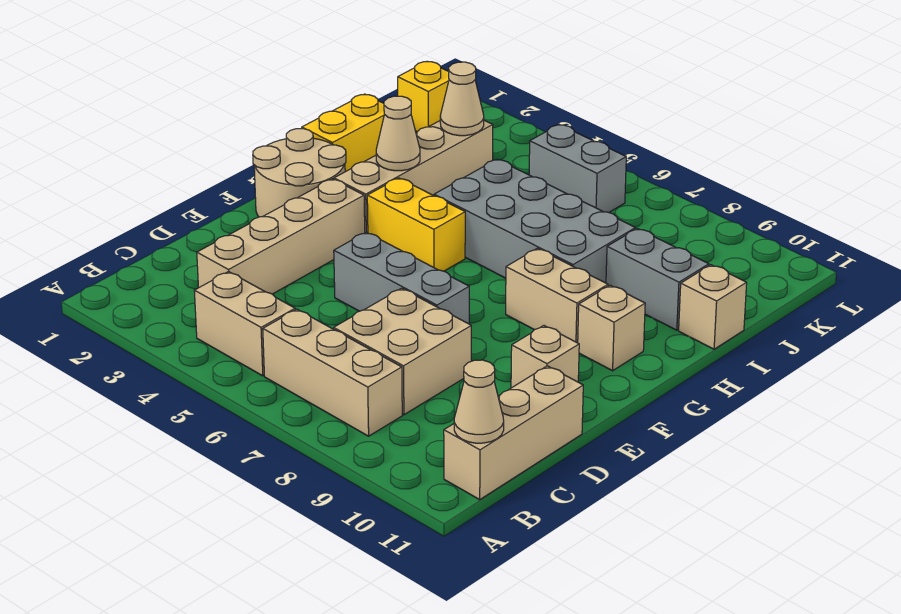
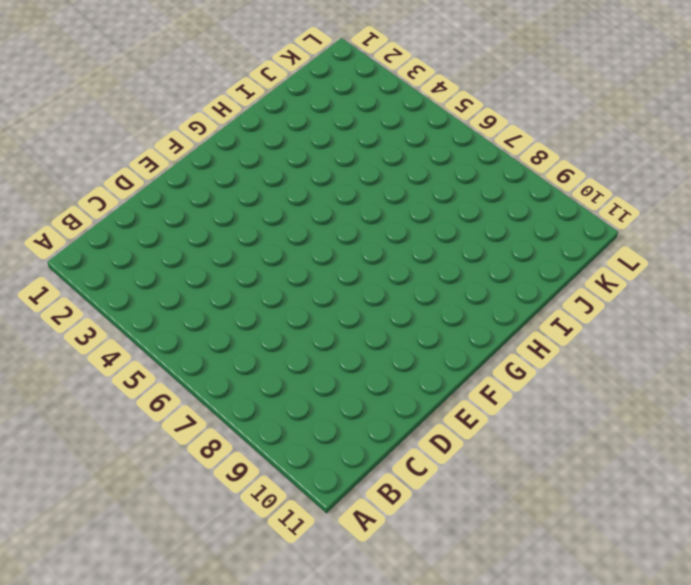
none -> tan brick B4:B5 level 1
none -> tan brick B6:B8 level 1
none -> tan brick B11:D11 level 1

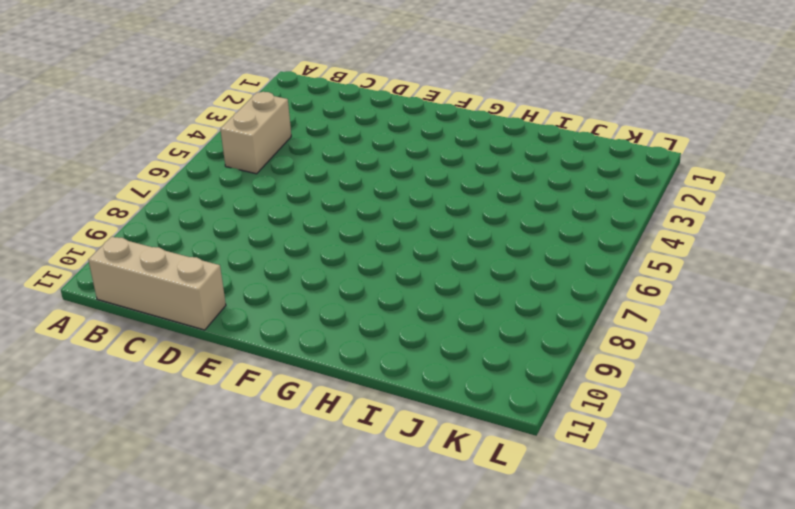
none -> tan brick B6:B8 level 1
none -> tan brick C3:F3 level 1
none -> tan brick C7:D8 level 1

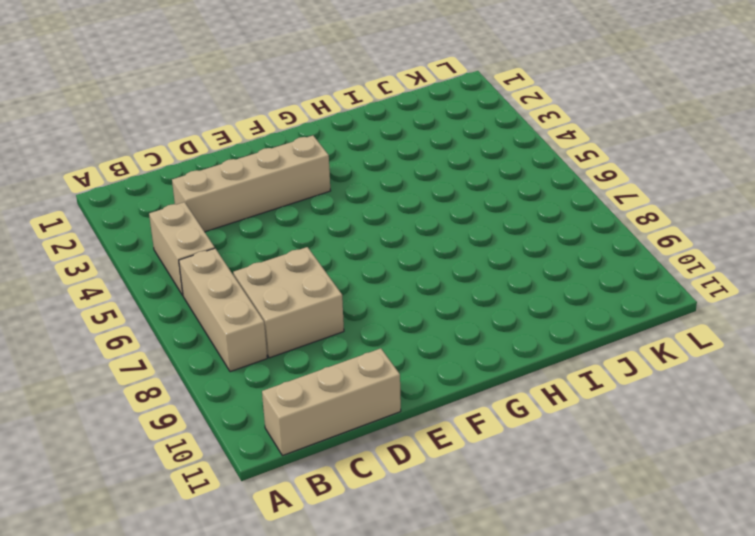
none -> grey brick E5:E7 level 1
none -> tan brick E10 level 1
none -> tan round brick F1:G2 level 1

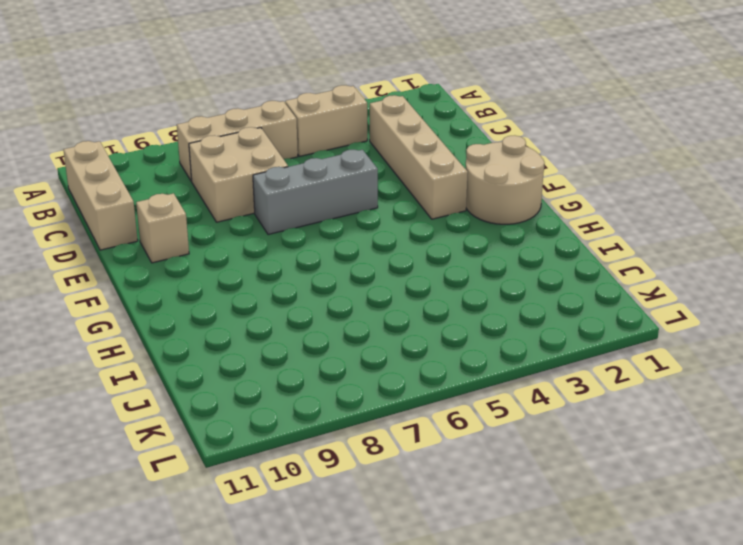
none -> tan brick G3:J3 level 1
none -> yellow brick G4:G5 level 1
none -> tan brick G8:G9 level 1

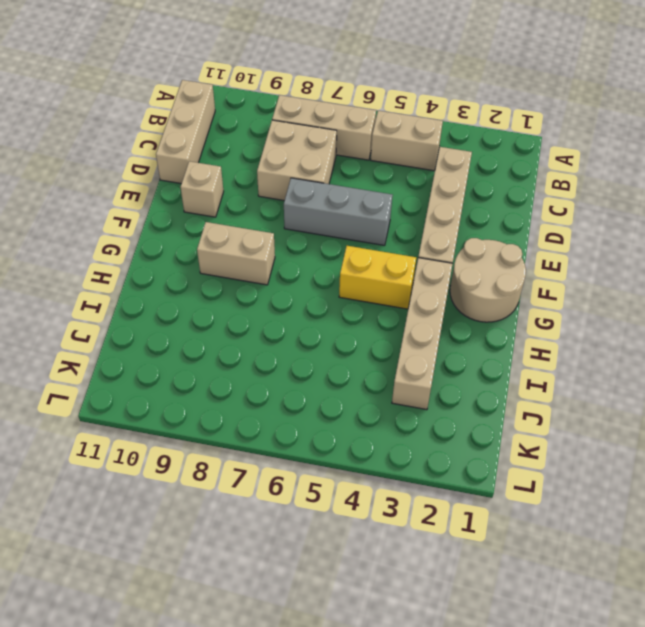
none -> tan brick G10 level 1
none -> yellow brick H1:I1 level 1
none -> grey brick H5:I8 level 1

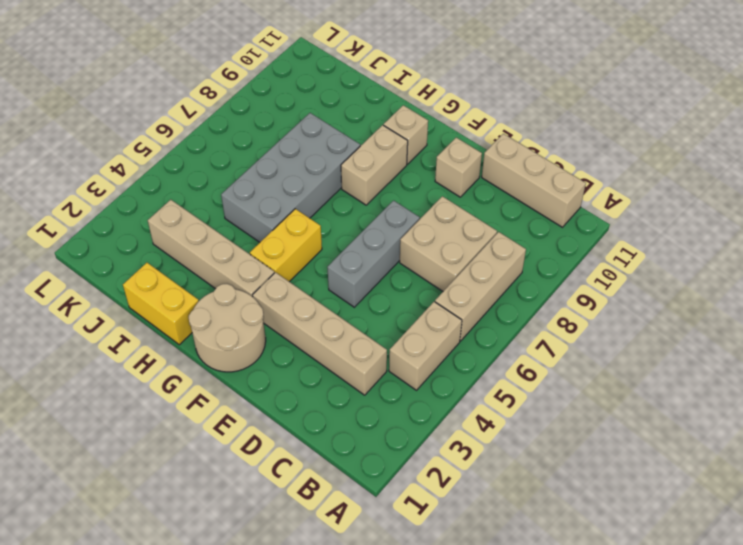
none -> grey brick I9:I10 level 1
none -> tan brick I11 level 1
none -> yellow brick K1 level 1

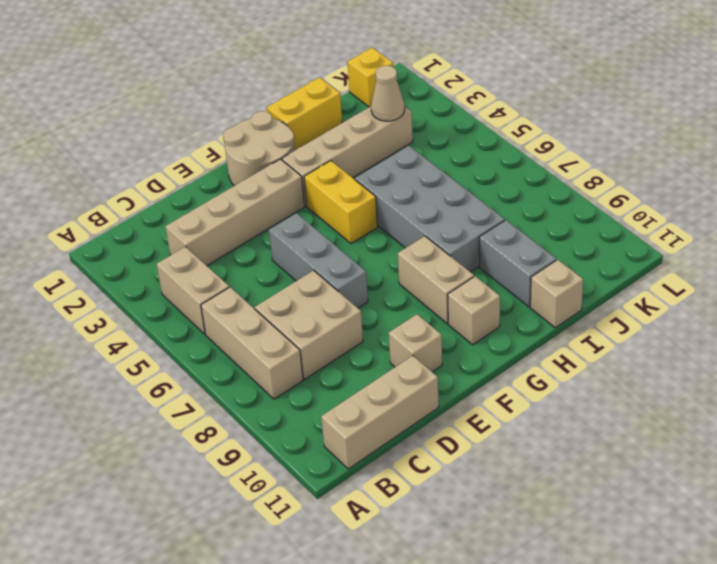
none -> grey brick K5:K6 level 1
none -> tan cone B11 level 2
none -> tan cone H3 level 2

